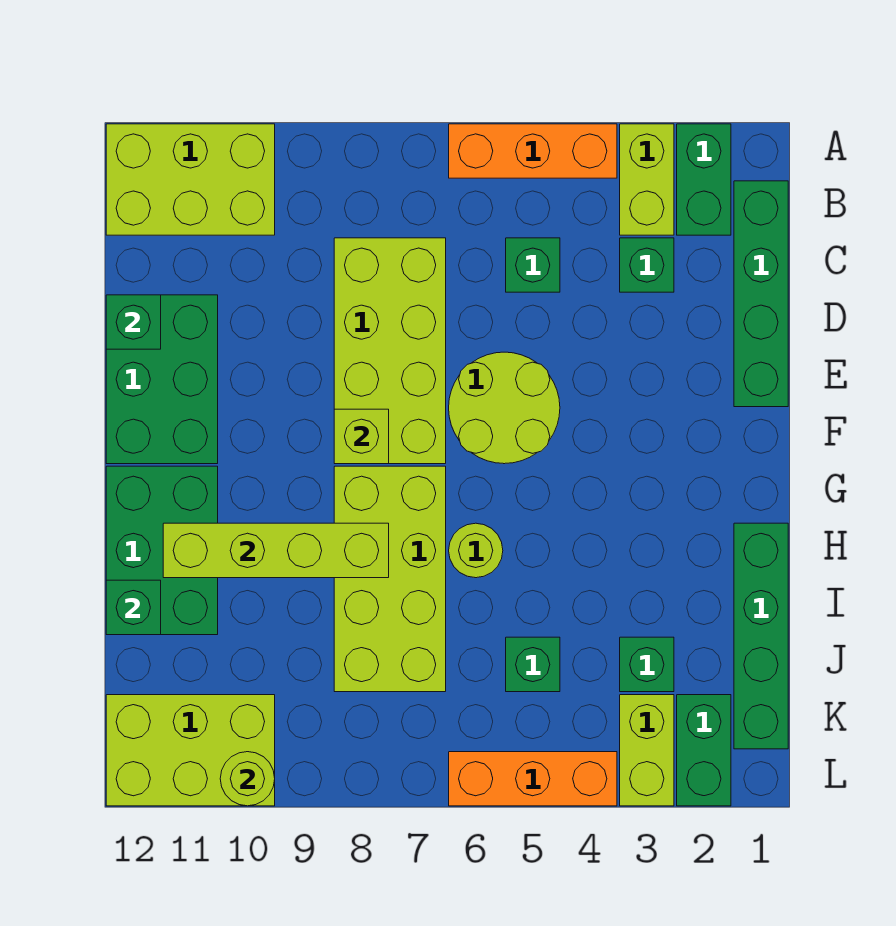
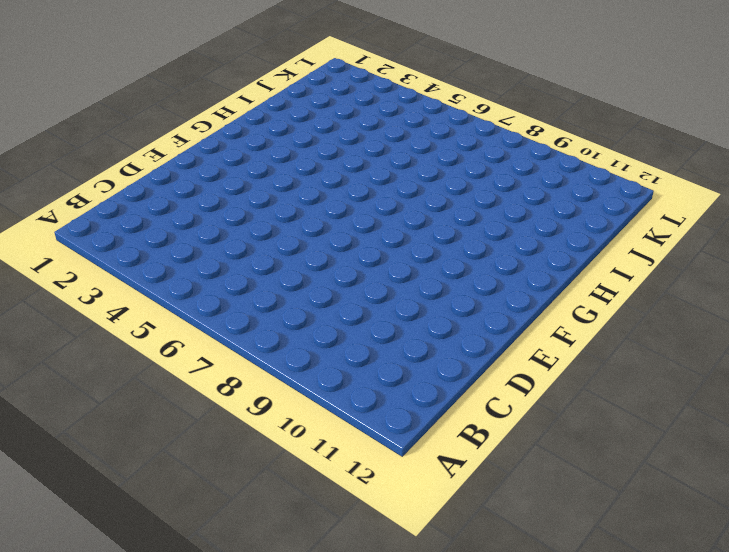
none -> green brick A2:B2 level 1
none -> lime brick A3:B3 level 1
none -> orange brick A4:A6 level 1

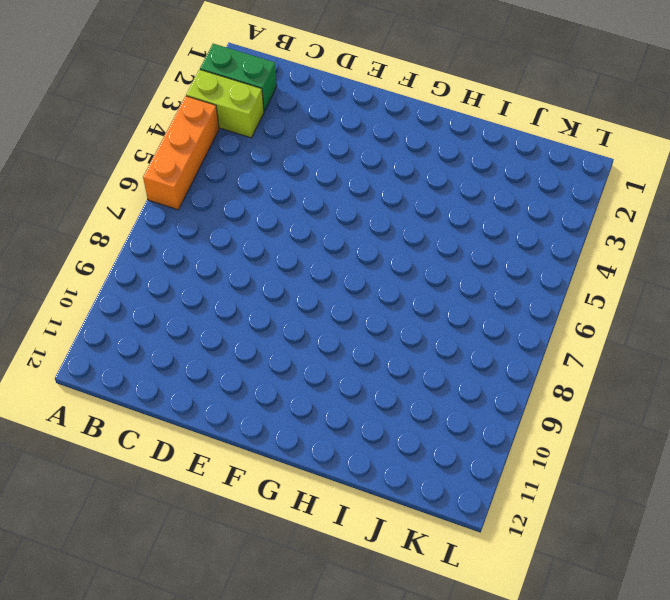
none -> lime brick A10:B12 level 1
none -> green brick B1:E1 level 1
none -> green brick C3 level 1

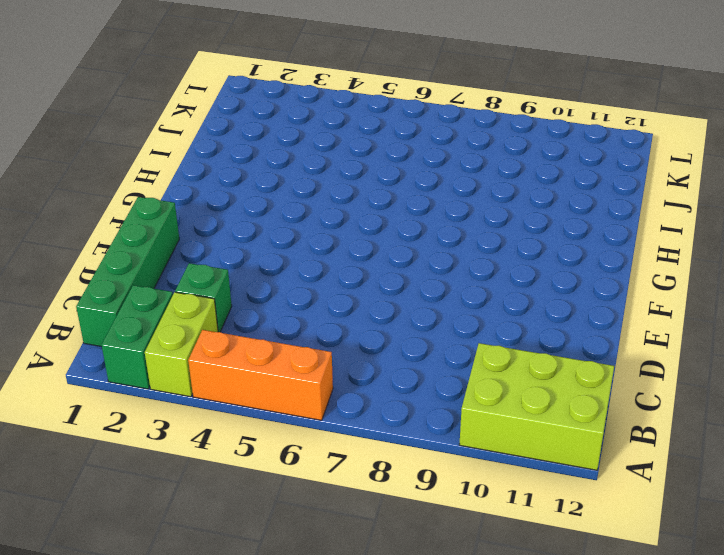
none -> green brick C5 level 1
none -> lime brick C7:F8 level 1
none -> green brick D11:F12 level 1

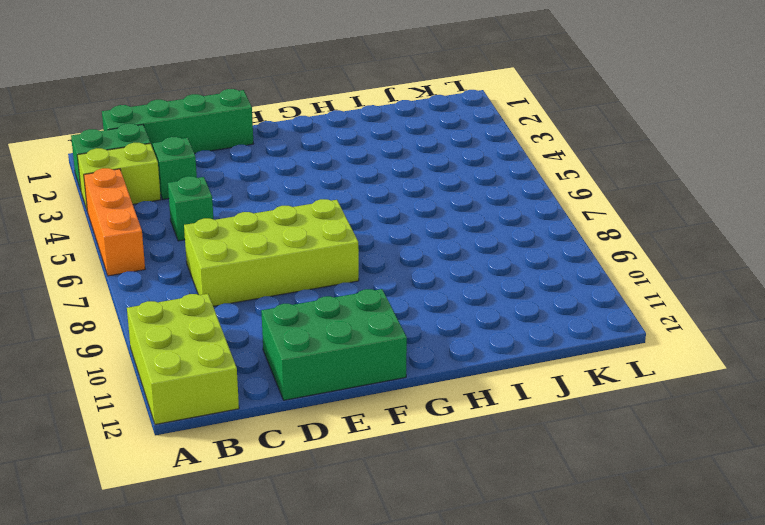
none -> lime round brick E5:F6 level 1
none -> lime brick G7:J8 level 1
none -> green brick G11:I12 level 1

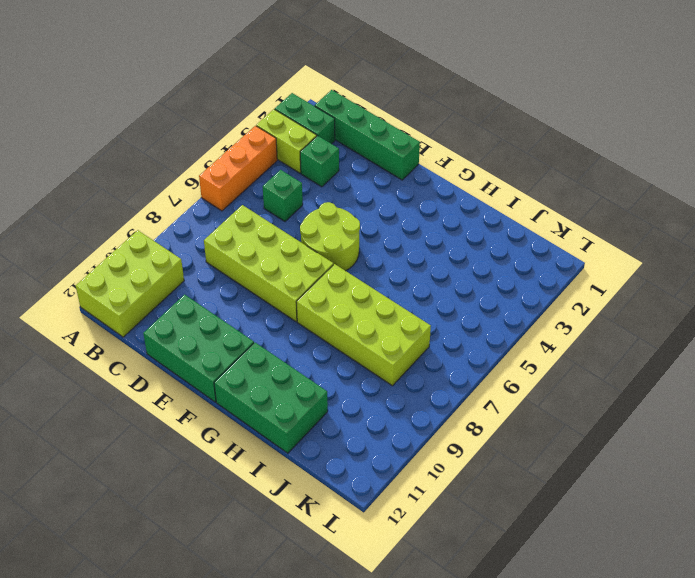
none -> green brick H1:K1 level 1
none -> lime round brick H6 level 1
none -> green brick J3 level 1

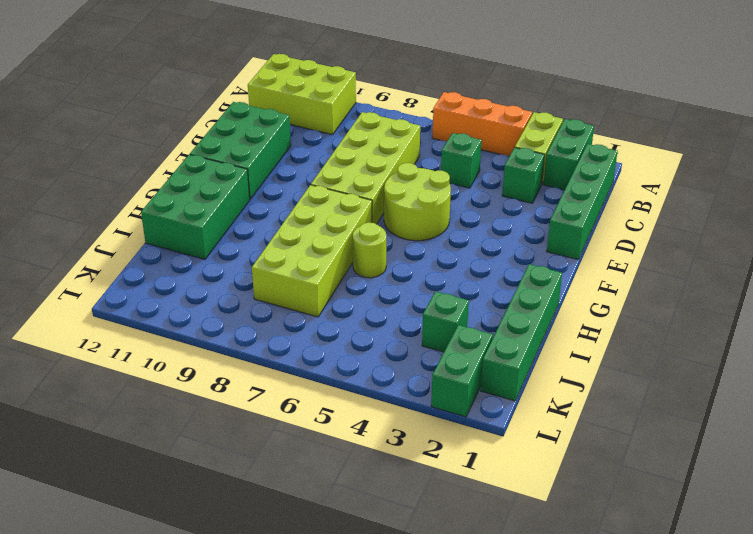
none -> green brick J5 level 1
none -> lime brick K3:L3 level 1
none -> lime brick K10:L12 level 1

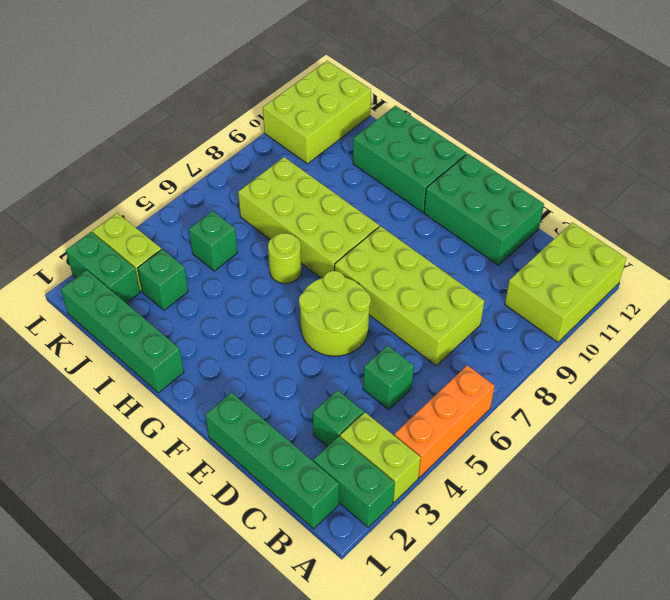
none -> orange brick L4:L6 level 1
none -> green brick D12 level 2
none -> lime brick F8 level 2

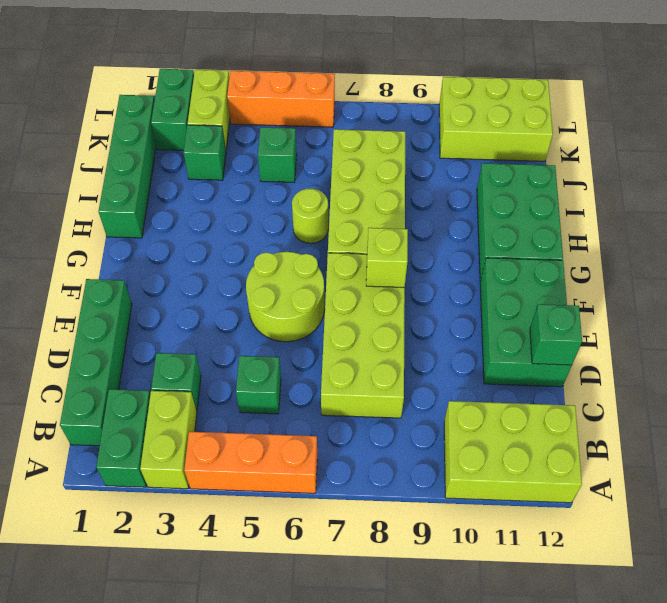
none -> lime brick H8:H11 level 2
none -> green brick I12 level 2
none -> lime round brick L10 level 2

